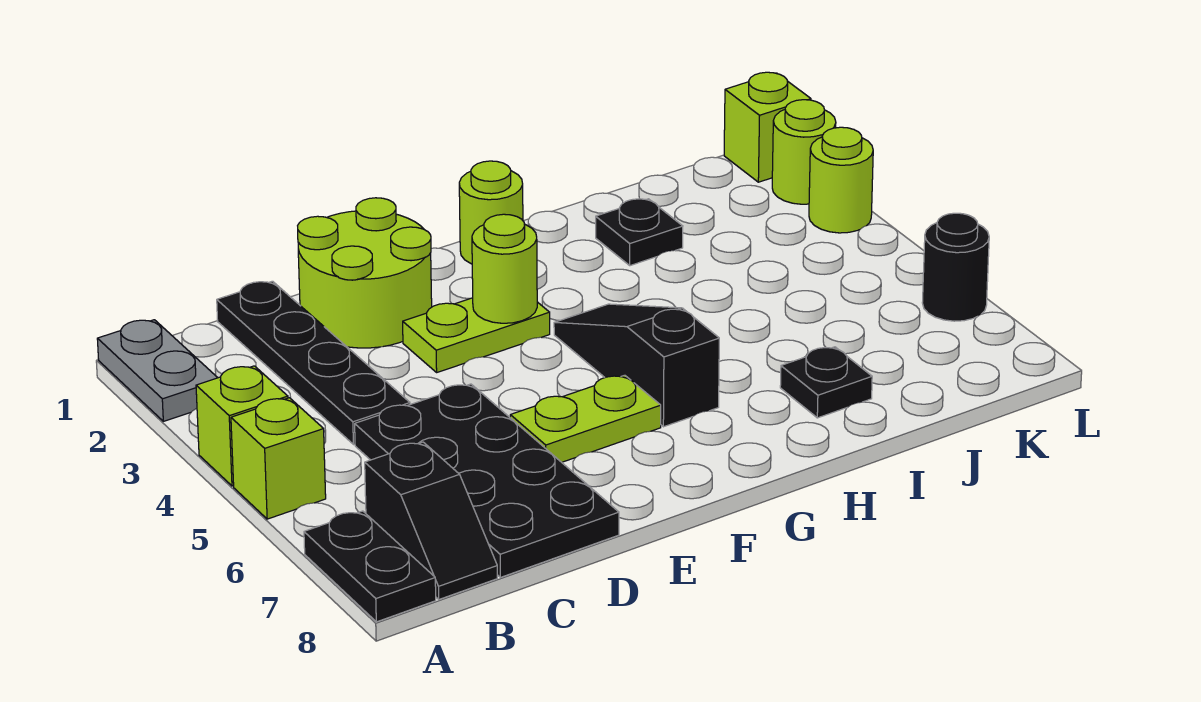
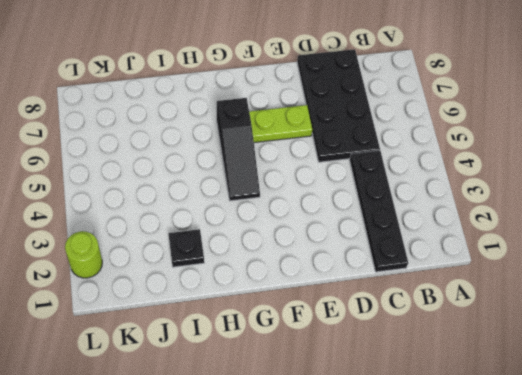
none -> grey plate A1:A2 level 1
none -> lime brick A4 level 1
none -> lime brick A5 level 1

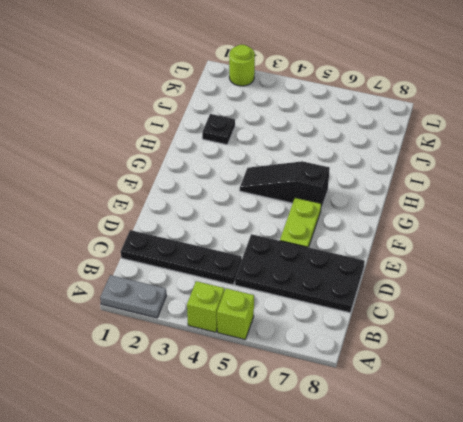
none -> black plate A7:A8 level 1
none -> black slope B7:B8 level 1 top 7
none -> lime round brick D1:E2 level 1

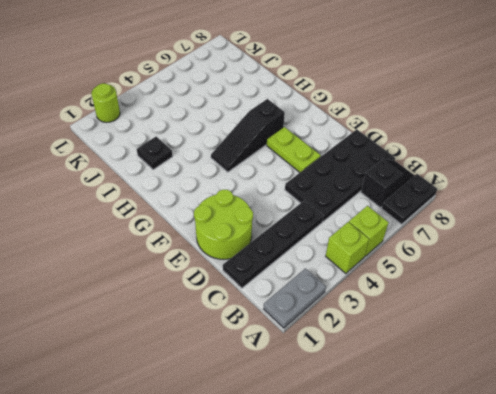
none -> lime plate E3:F3 level 1
none -> lime round brick G1 level 1
none -> black plate I7 level 1

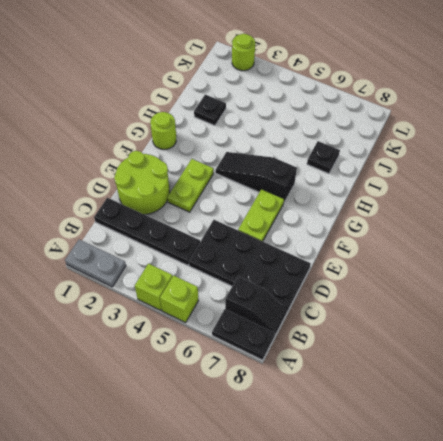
none -> lime brick L1 level 1
none -> lime round brick L3 level 1
none -> black round brick L6 level 1

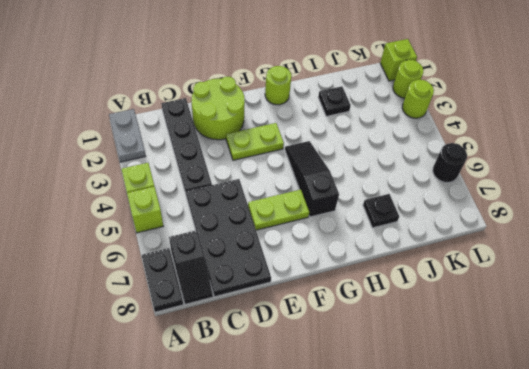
none -> lime round brick F3 level 2

